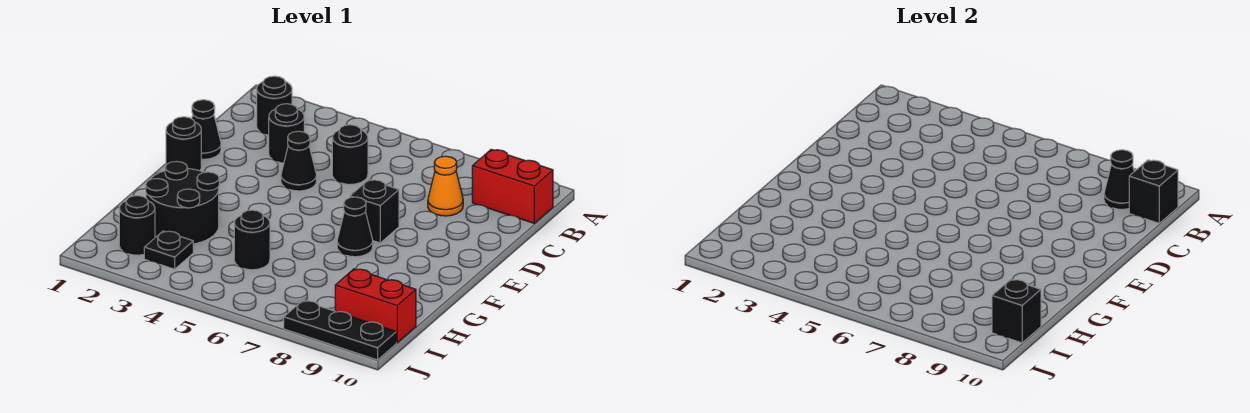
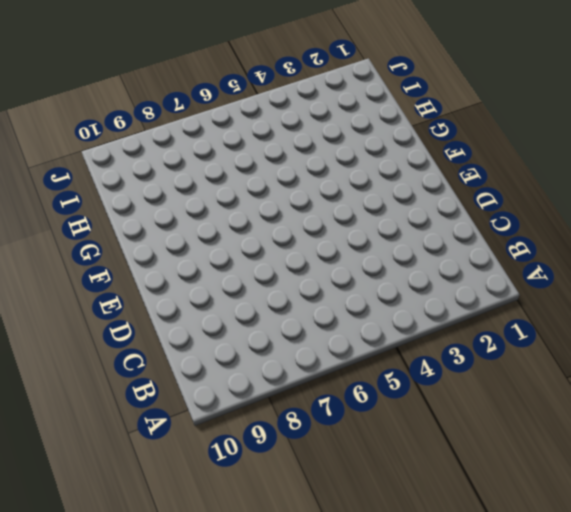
none -> black round brick B2 level 1
none -> red brick B9:B10 level 1
none -> black round brick C3 level 1

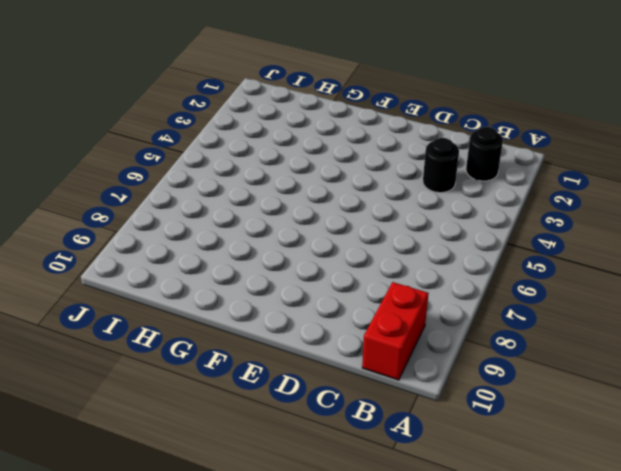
none -> black round brick C5 level 1
none -> orange cone C8 level 1
none -> black cone D1 level 1

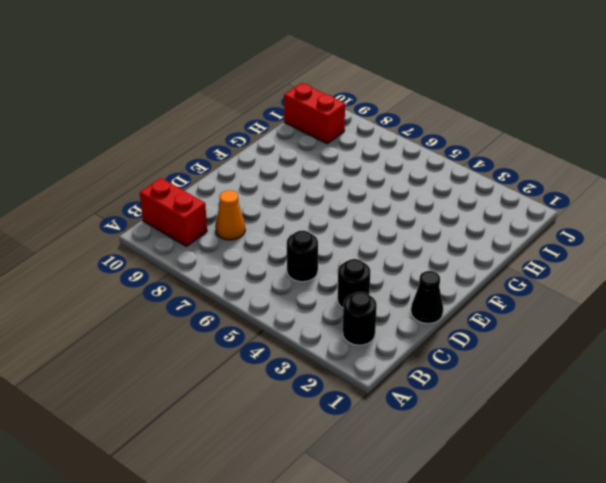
none -> black cone D4 level 1
none -> black round brick E1 level 1
none -> black brick E7 level 1

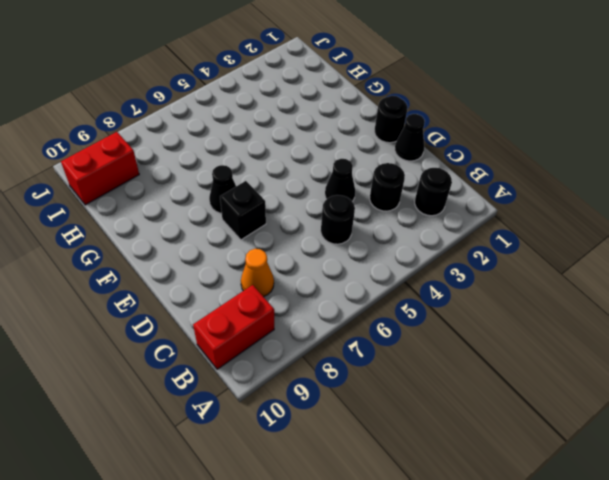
none -> black round brick G2:H3 level 1
none -> black round brick H5 level 1
none -> black round brick I2 level 1

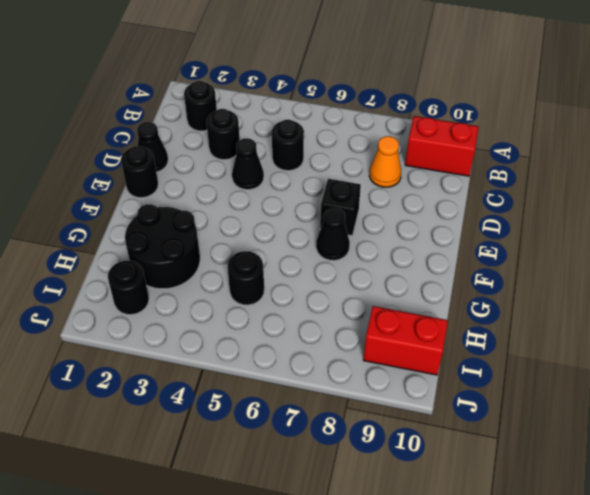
none -> black plate I3 level 1
none -> black plate J8:J10 level 1
none -> black cone B9 level 2

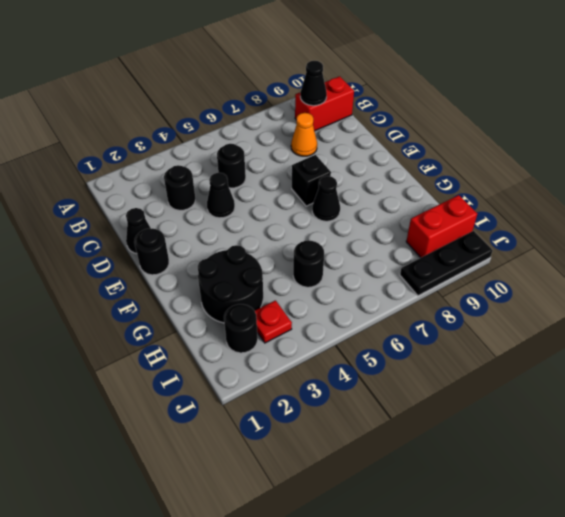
red plate I3 level 1 -> black plate I3 level 1
none -> black round brick B2 level 1
none -> black brick B10 level 2
none -> black brick I10 level 2

